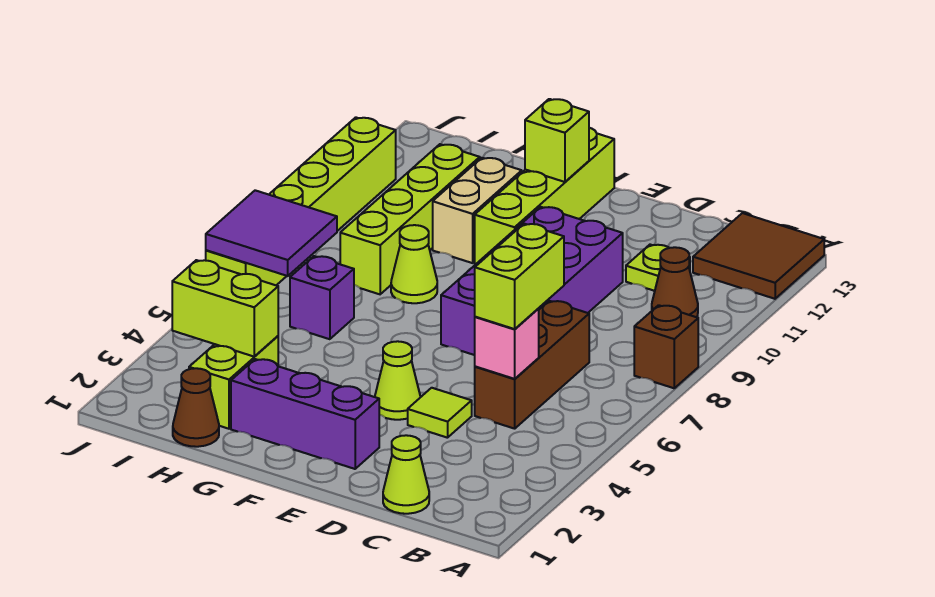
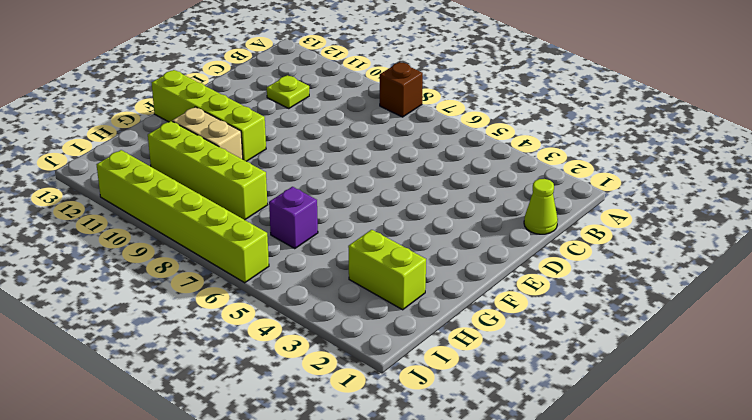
none -> brown tile A12:B13 level 1
none -> brown cone B10 level 1
none -> brown brick C5:C7 level 1

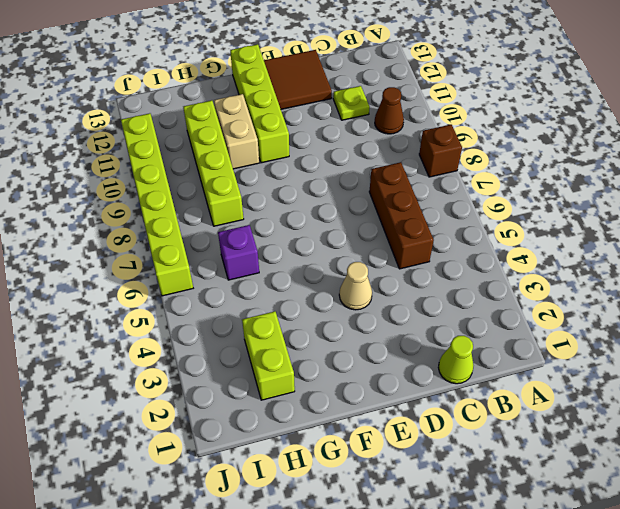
brown tile D12:E13 level 1 -> brown tile A12:B13 level 1
tan cone E4 level 1 -> lime cone E4 level 1
none -> lime tile D4 level 1
none -> purple brick D7:E10 level 1
none -> purple brick E2:G2 level 1

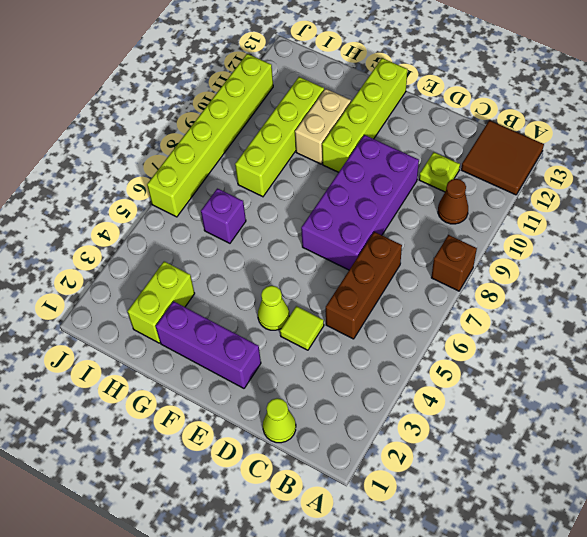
none -> lime cone G8 level 1
none -> brown cone H1 level 1
none -> pink brick C5 level 2

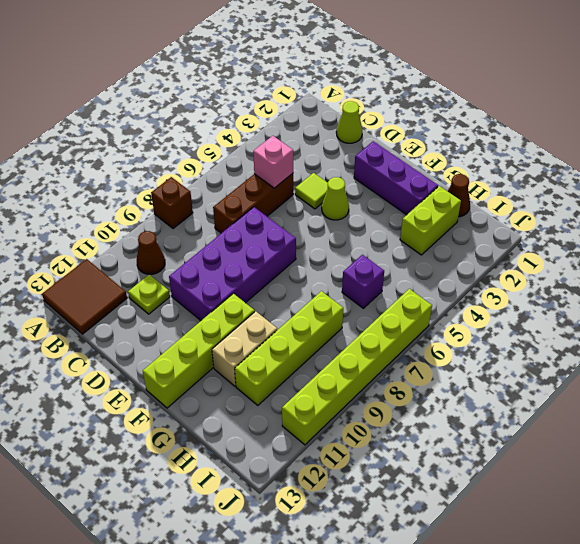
none -> lime cone G8 level 1
none -> lime brick F12 level 2
none -> lime brick H3:I3 level 2

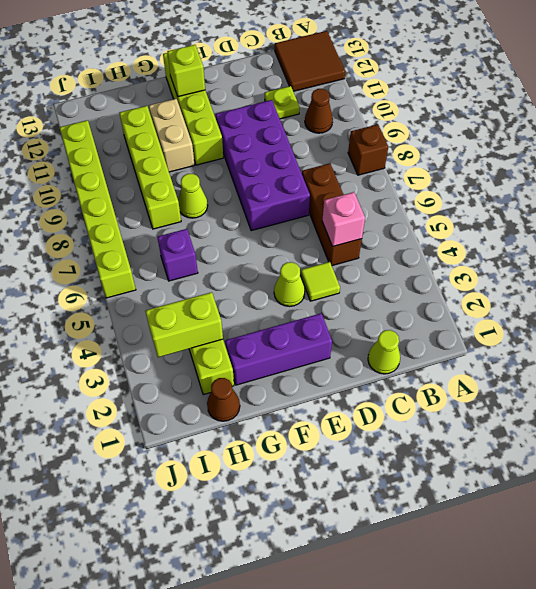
none -> purple tile I6:J7 level 2
none -> lime brick C5:C6 level 3

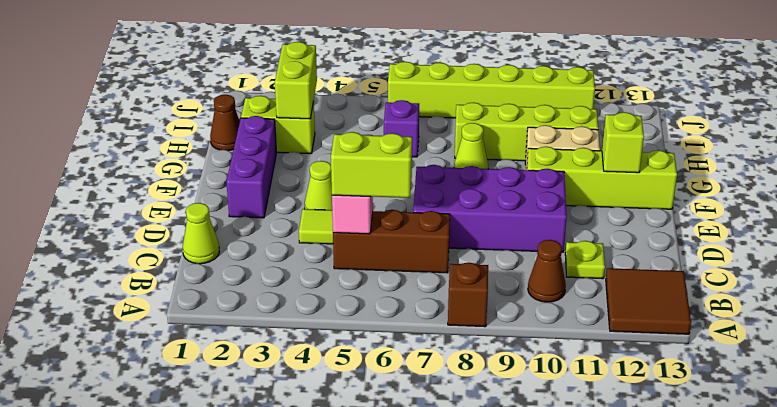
none -> purple tile I6:J7 level 2

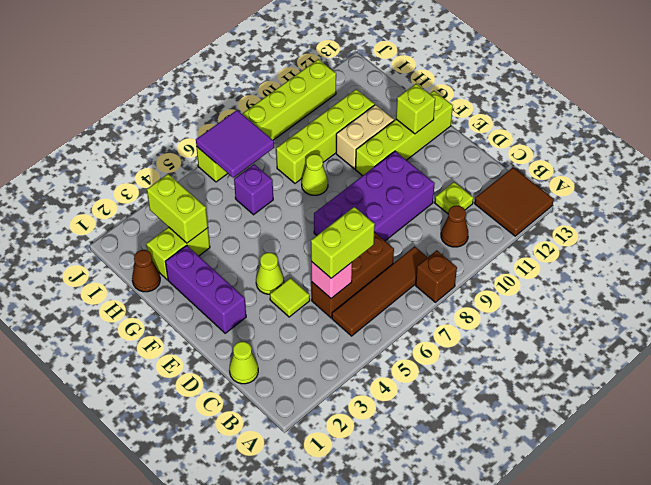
brown tile B5:B8 level 1 -> none

